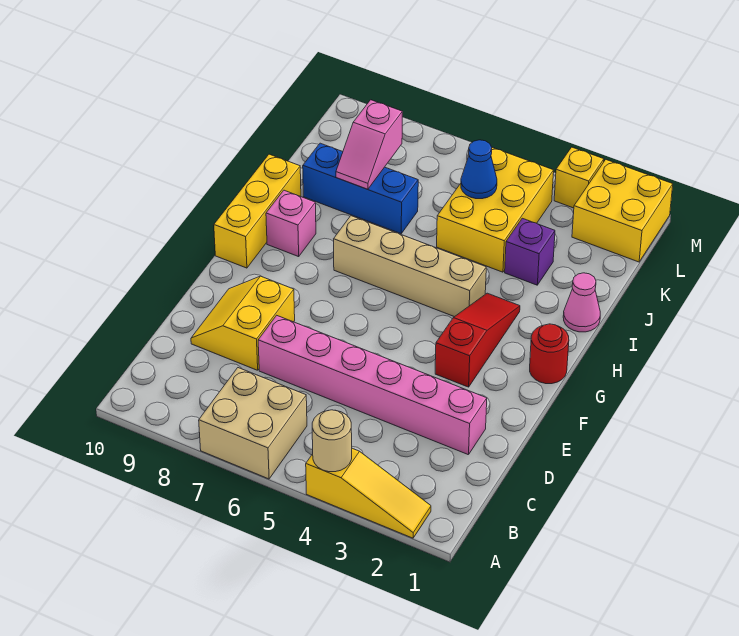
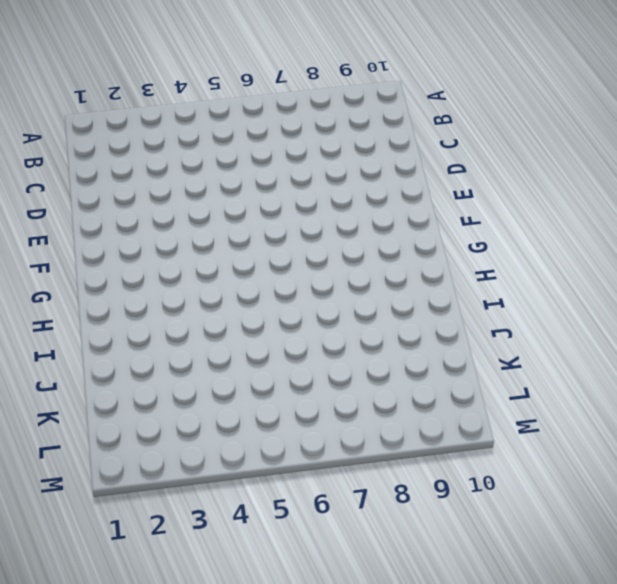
none -> yellow slope A2:A4 level 1 top 4
none -> tan brick A6:B7 level 1
none -> pink brick D2:D7 level 1

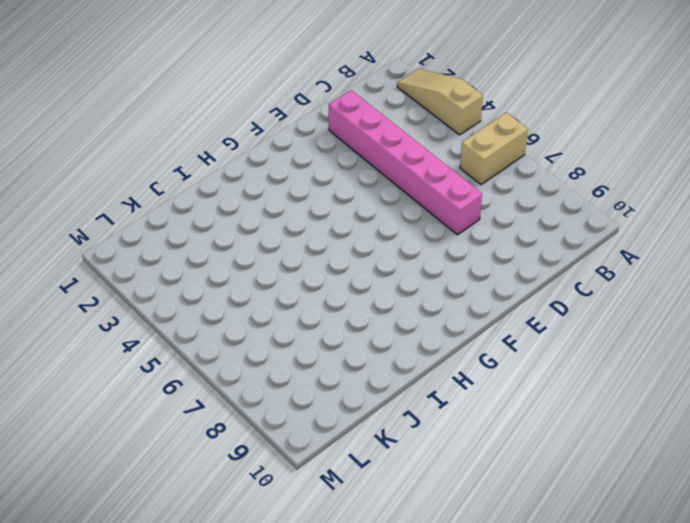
tan slope A2:A4 level 1 top 4 -> yellow slope A2:A4 level 1 top 4
tan brick A6:B6 level 1 -> tan brick A6:B7 level 1
none -> yellow slope D8:E9 level 1 top 8
none -> red slope F3:H3 level 1 top F
none -> red round brick G1 level 1

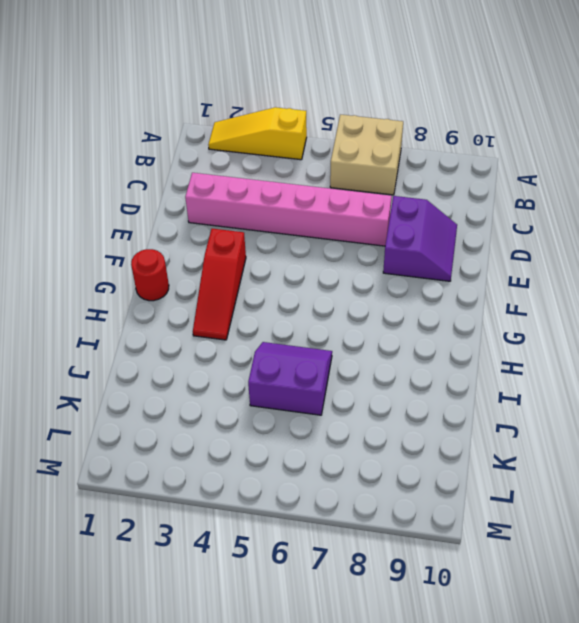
purple slope D8:E9 level 1 top 8 -> yellow slope D8:E9 level 1 top 8
purple slope I5:J6 level 1 top J -> yellow brick J4:L5 level 1
none -> yellow brick G10:I10 level 1
none -> tan brick H4:H7 level 1
none -> pink brick H9 level 1

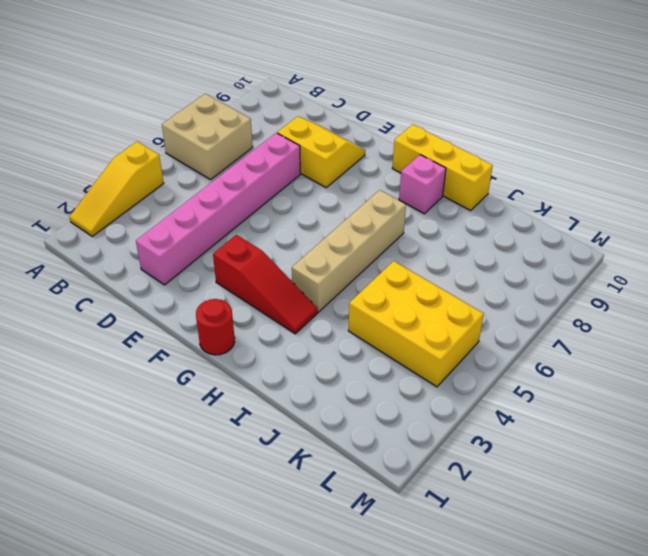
none -> pink cone I1 level 1
none -> purple brick J3 level 1
none -> blue brick J7:J9 level 1

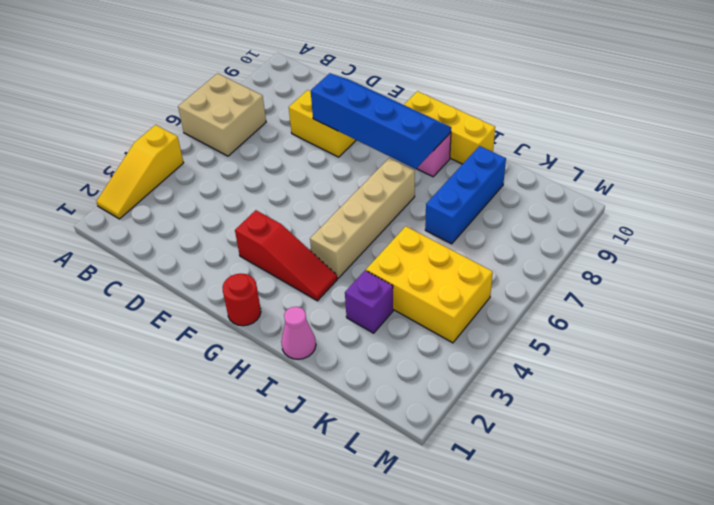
blue slope E8:H9 level 2 top 8 -> none
none -> pink brick D2:D7 level 1
none -> yellow brick L1:M2 level 1
none -> yellow brick M3 level 1

